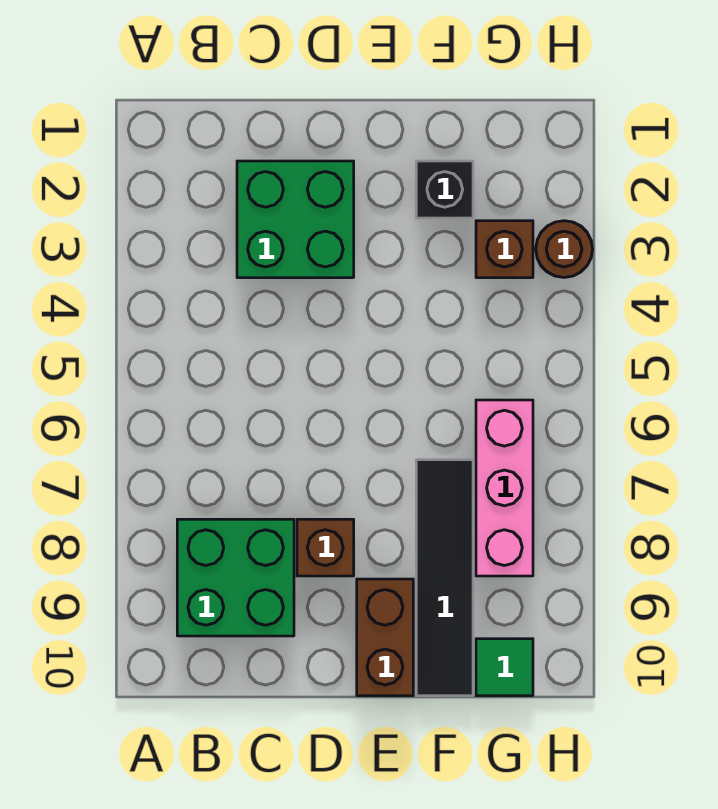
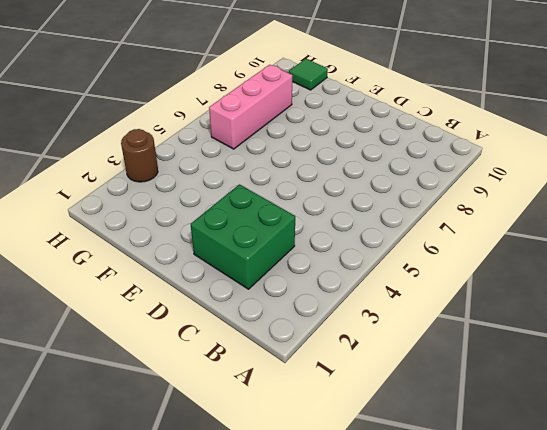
none -> green brick B8:C9 level 1
none -> brown brick D8 level 1

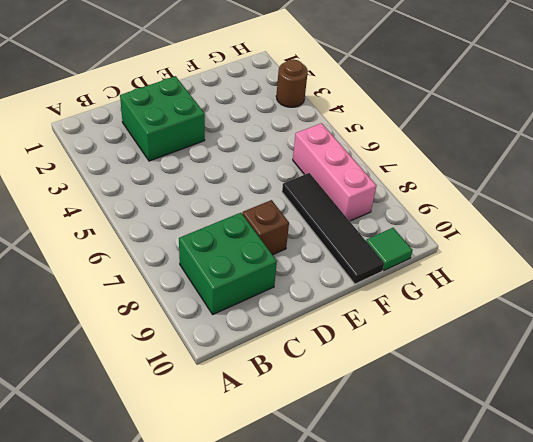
none -> brown brick E9:E10 level 1
none -> black brick F2 level 1

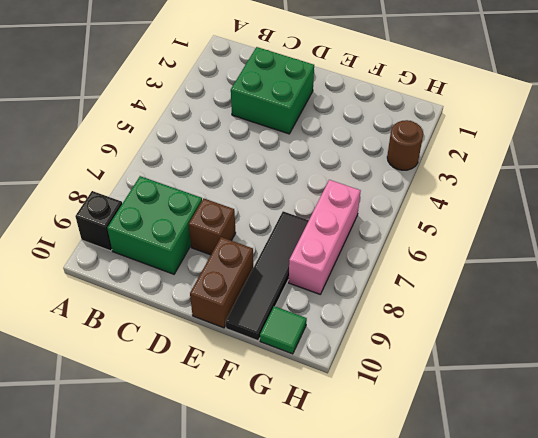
black brick A9 level 1 -> black brick F2 level 1
none -> brown brick G3 level 1

